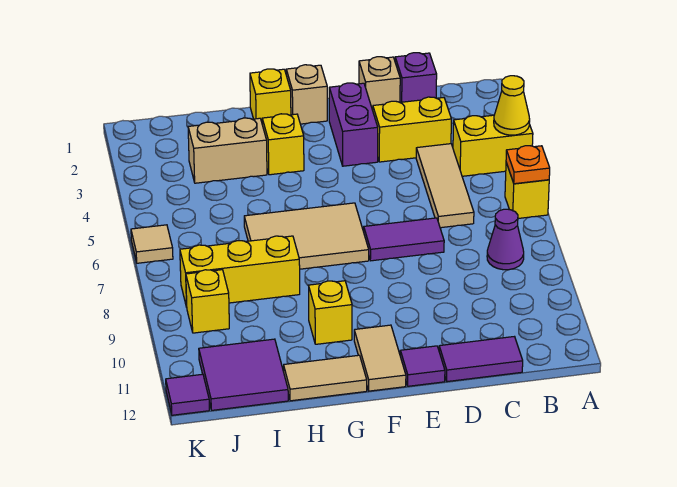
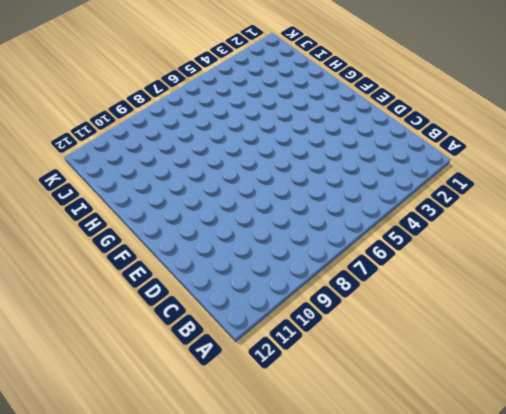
none -> yellow brick A4:B4 level 1
none -> yellow brick A6 level 1
none -> purple cone B8 level 1

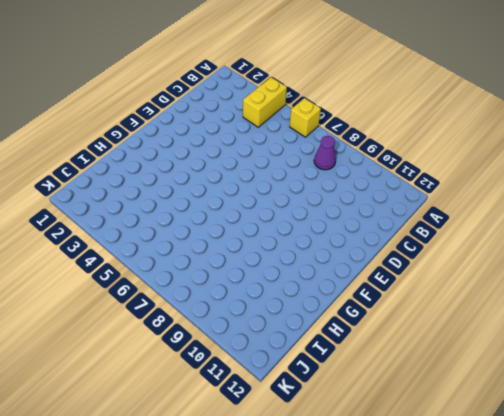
none -> purple brick C1 level 1
none -> yellow brick C3:D3 level 1
none -> tan tile C4:C6 level 1

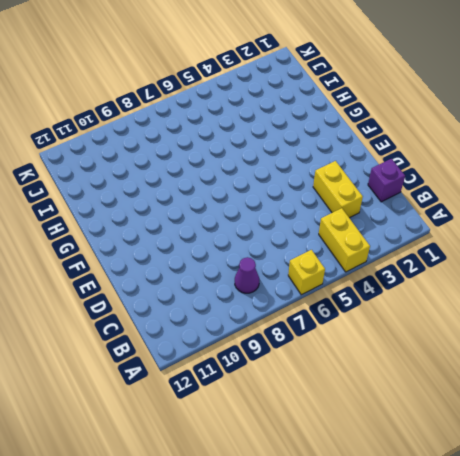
none -> tan tile C4:C6 level 1
none -> purple tile C12:D12 level 1
none -> tan brick D1 level 1

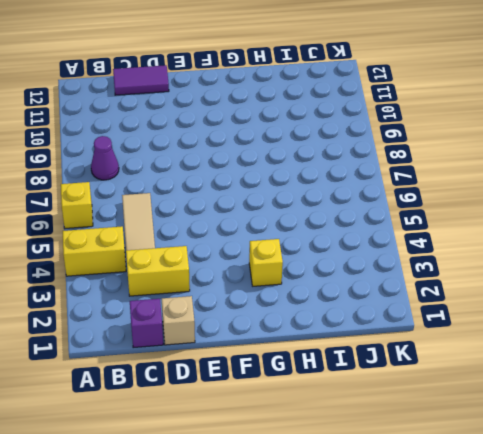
none -> purple tile D7:E7 level 1
none -> purple brick E2:E3 level 1
none -> purple tile E12 level 1

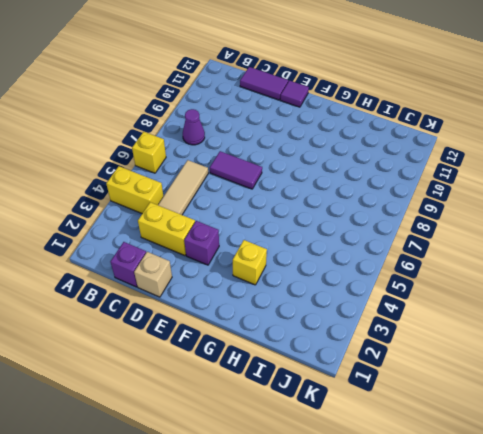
purple brick E3 level 1 -> purple brick E2:E3 level 1
none -> tan brick F1 level 1
none -> tan tile F6:H7 level 1
none -> tan tile F11:F12 level 1

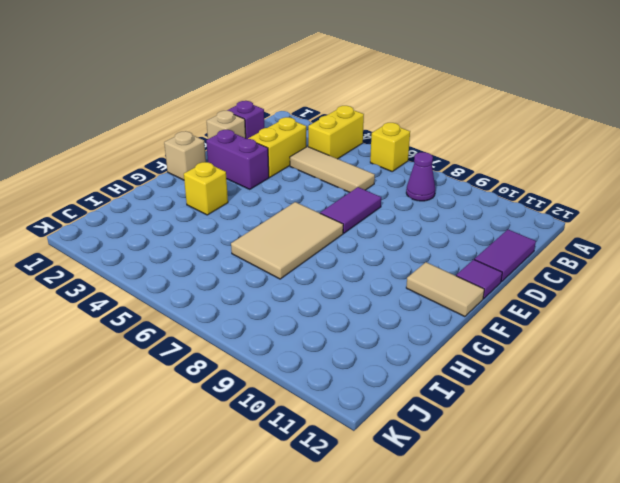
none -> yellow brick G1 level 1
none -> yellow brick G10 level 1
none -> tan tile G12:H12 level 1

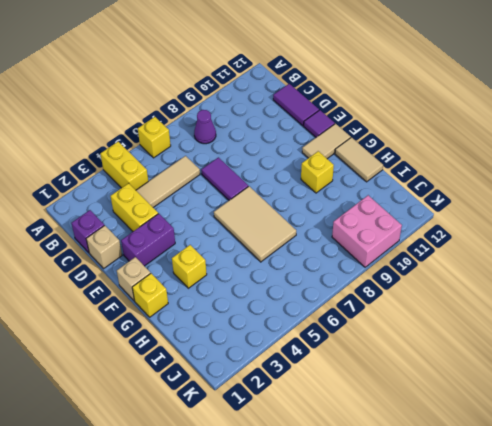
pink brick J9:K10 level 1 -> yellow brick J9 level 1
none -> tan brick H3:I3 level 1
none -> yellow brick H8:J8 level 1
none -> purple tile I11:J12 level 1

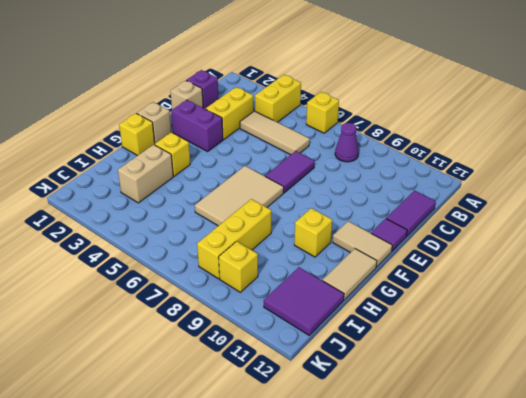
none -> tan tile K6 level 1
none -> purple tile K12 level 1
none -> yellow cone A4 level 2

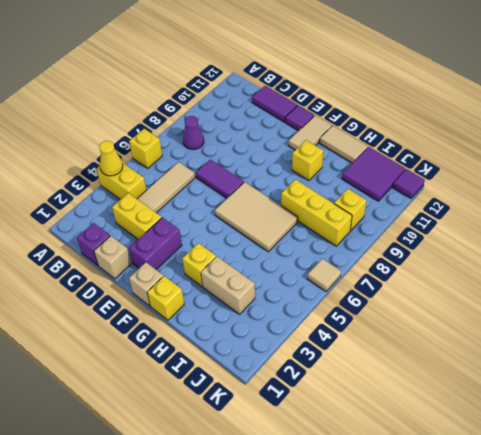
none -> orange plate A6 level 2

